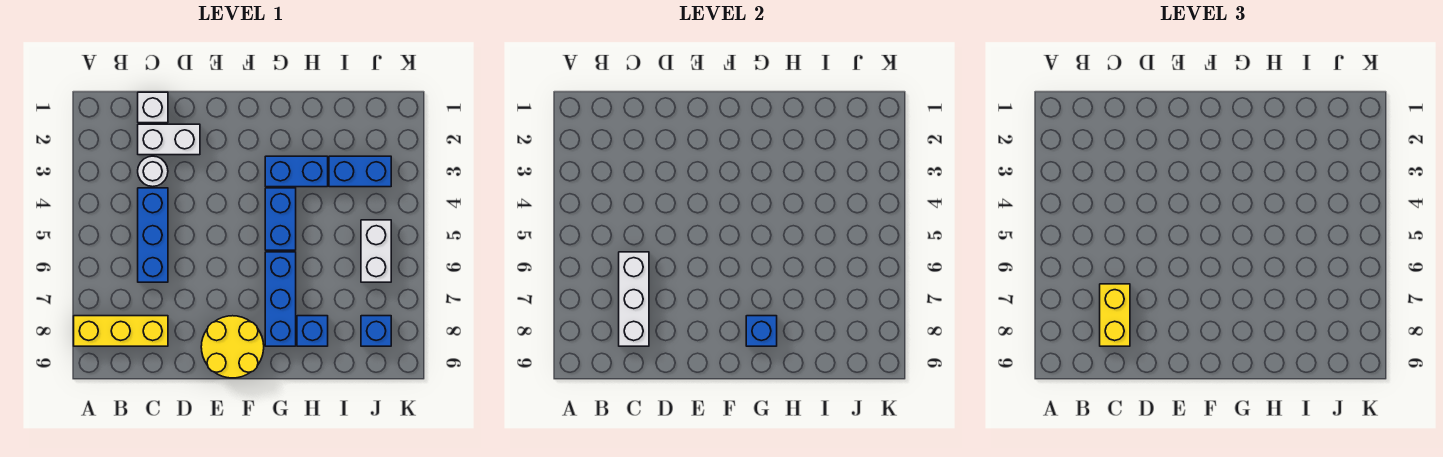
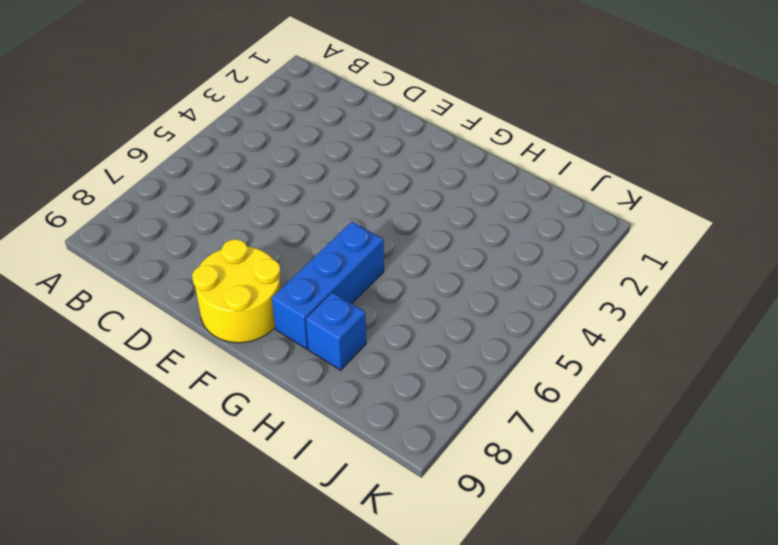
none -> yellow brick A8:C8 level 1
none -> white brick C1 level 1
none -> white brick C2:D2 level 1

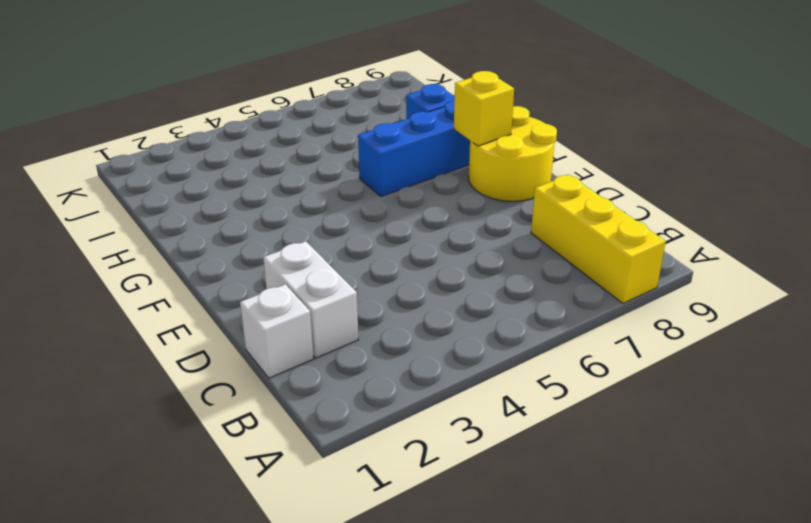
yellow brick F8 level 2 -> none
none -> white round brick C3 level 1
none -> blue brick C4:C6 level 1
none -> blue brick G3:H3 level 1

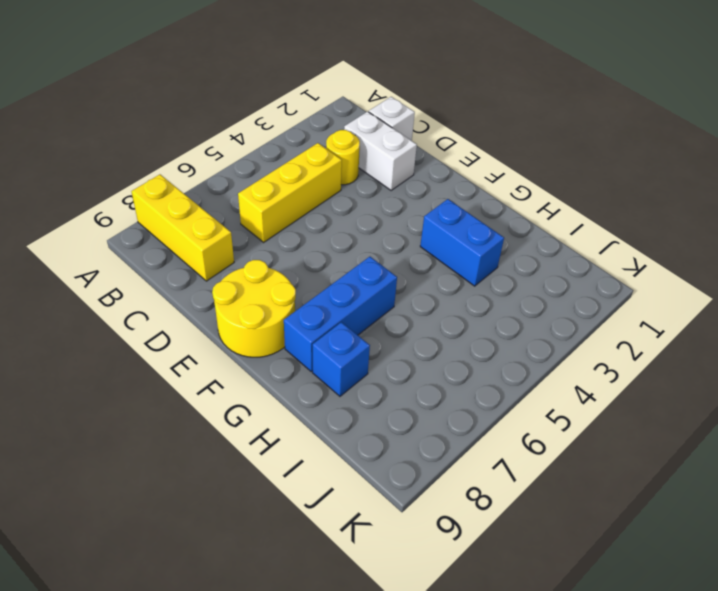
yellow round brick C3 level 1 -> white round brick C3 level 1
yellow brick C4:C6 level 1 -> blue brick C4:C6 level 1
none -> blue brick G4:G5 level 1
none -> blue brick I3:J3 level 1
none -> white brick J5:J6 level 1

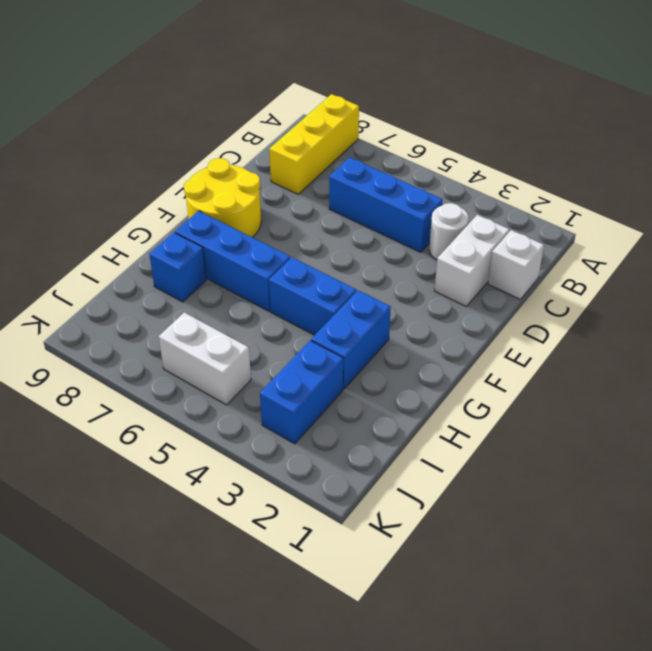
none -> blue brick J8 level 1
none -> white brick C6:C8 level 2
none -> blue brick G8 level 2

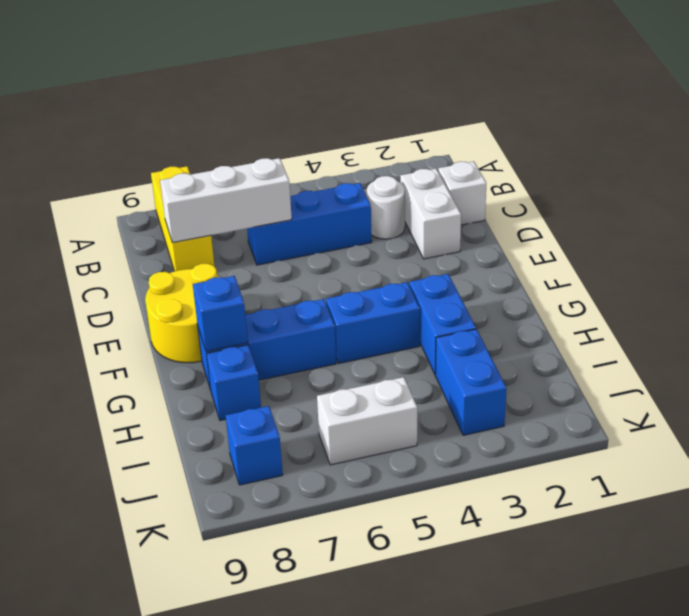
none -> yellow brick C7:C8 level 3

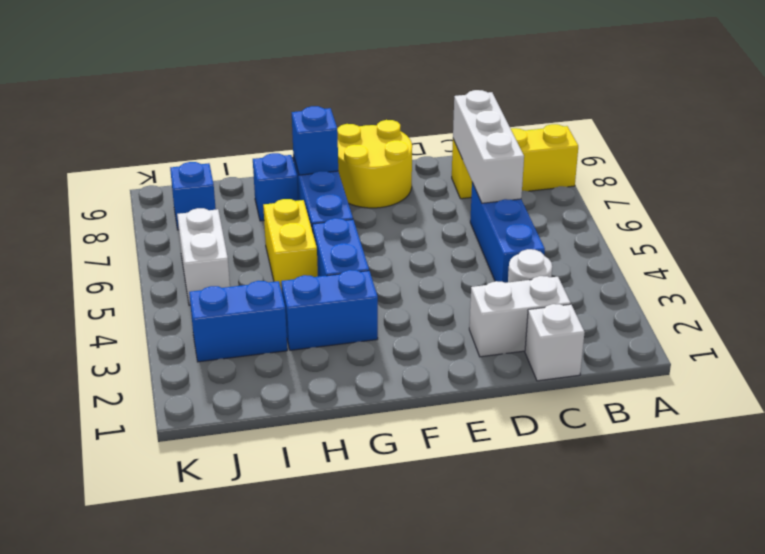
yellow brick H5:H6 level 1 -> yellow brick C7:C8 level 3

